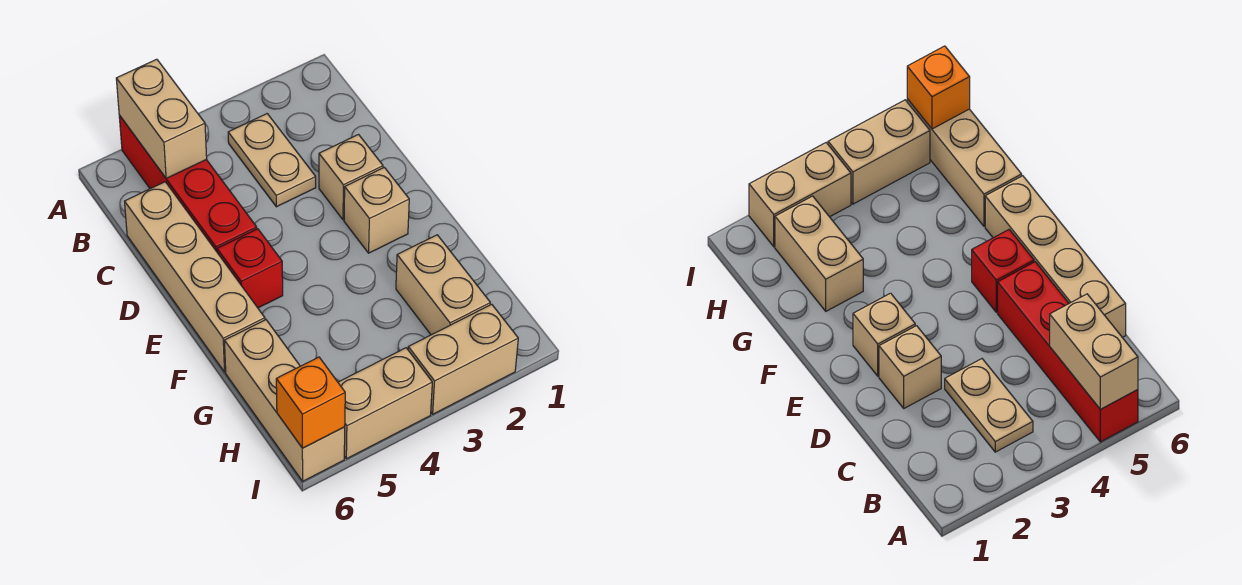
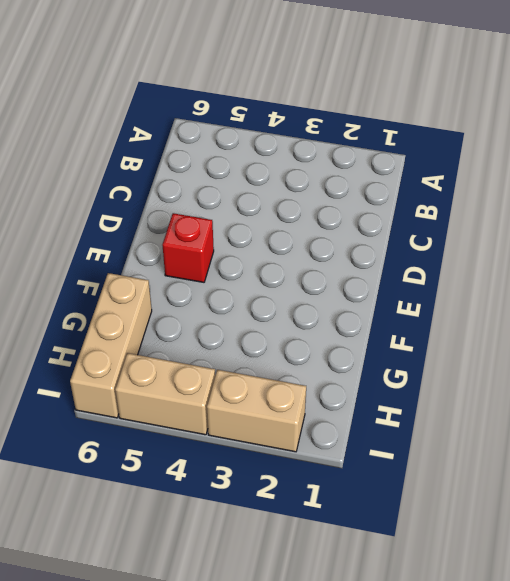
none -> red brick A5:D5 level 1
none -> tan plate B3:C3 level 1
none -> tan brick C6:F6 level 1

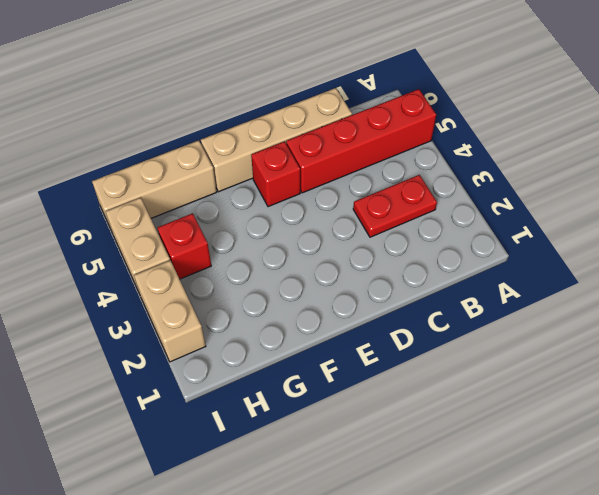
red plate B3:C3 level 1 -> tan plate B3:C3 level 1
red brick H4 level 1 -> none
none -> tan brick D2 level 1
none -> tan brick E2 level 1
none -> tan brick G2:H2 level 1

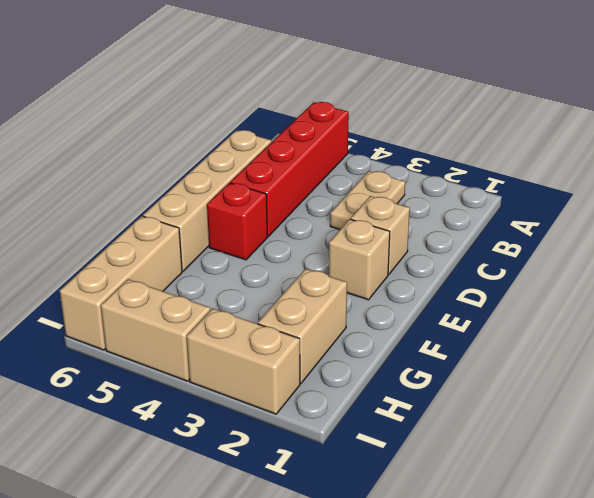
none -> tan brick A5:B5 level 2
none -> orange brick I6 level 2

